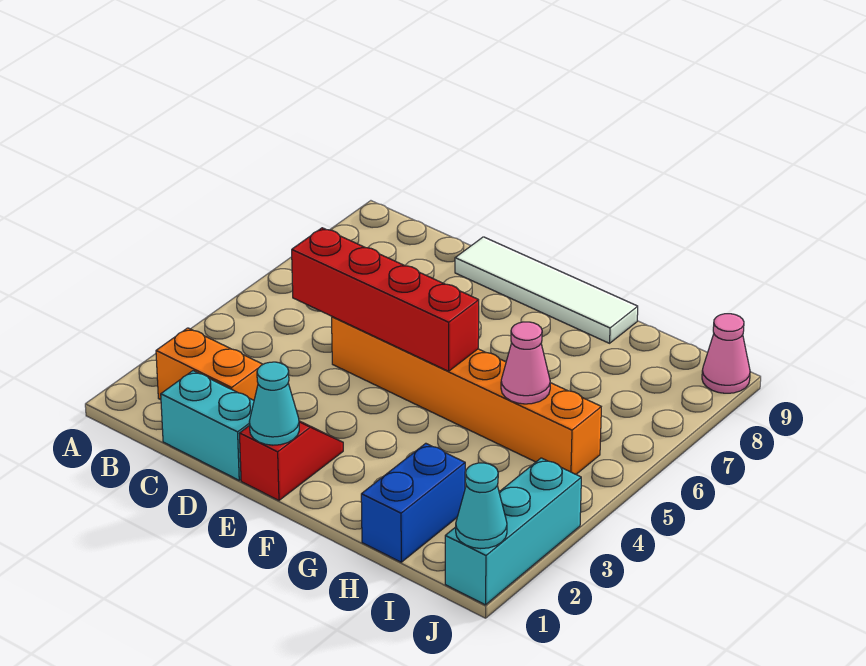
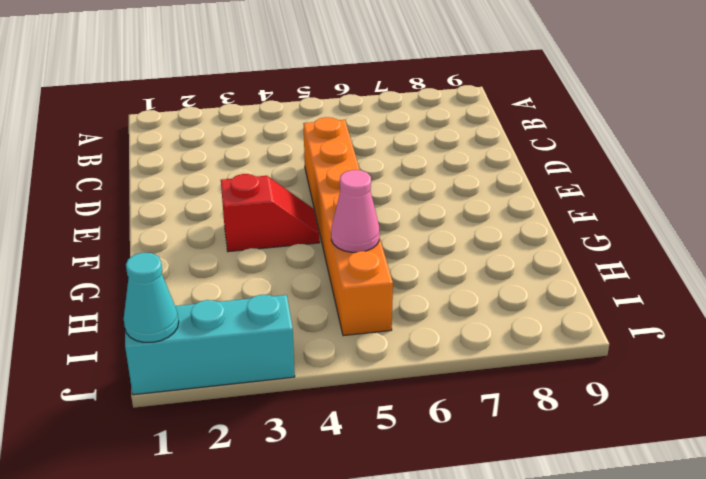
red slope F3:F4 level 1 top 3 -> red slope E1:E2 level 1 top 1
none -> orange brick B2:C2 level 1
none -> cyan brick C1:D1 level 1
none -> white tile D9:G9 level 1

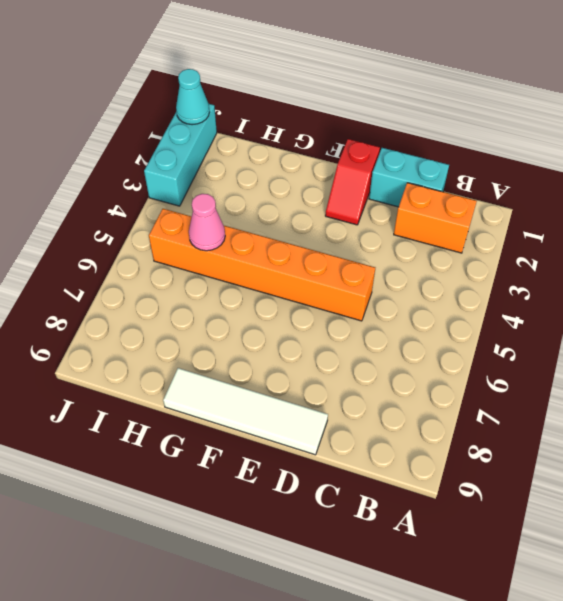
none -> blue brick H1:H2 level 1
none -> pink cone J9 level 1
none -> red brick C5:F5 level 2

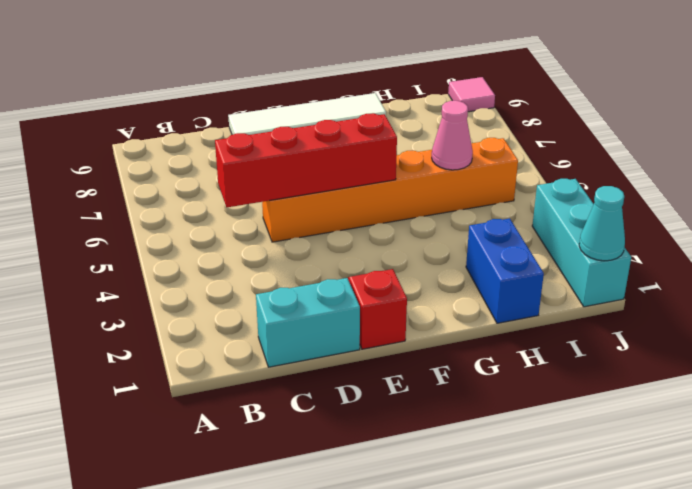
pink tile J9 level 1 -> pink cone J9 level 1
none -> orange brick B2:C2 level 1
none -> cyan cone E1 level 2

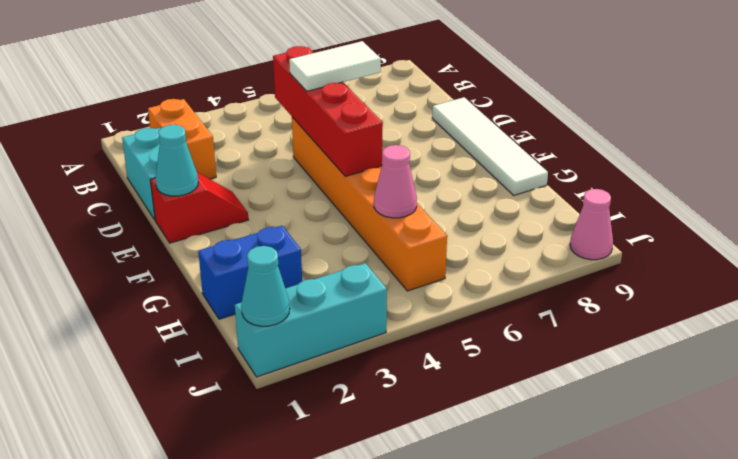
white tile D5:D6 level 3 -> none

